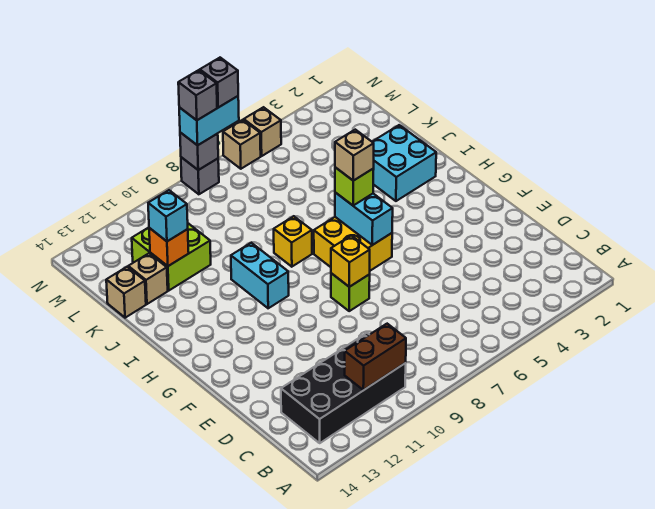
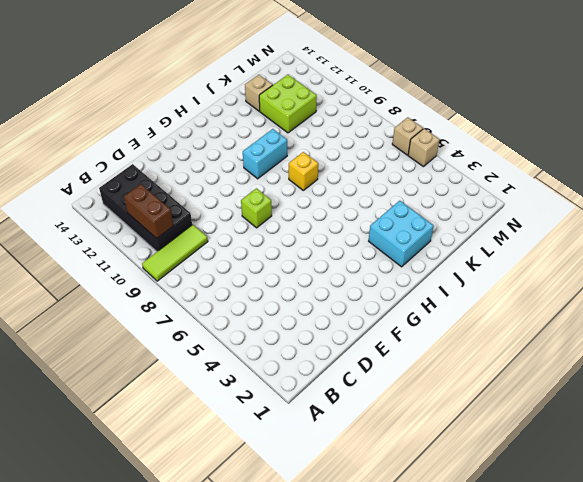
lime tile A9:C9 level 1 -> none
none -> yellow brick G6:H7 level 1
none -> tan brick K14 level 1
none -> grey brick N8 level 1

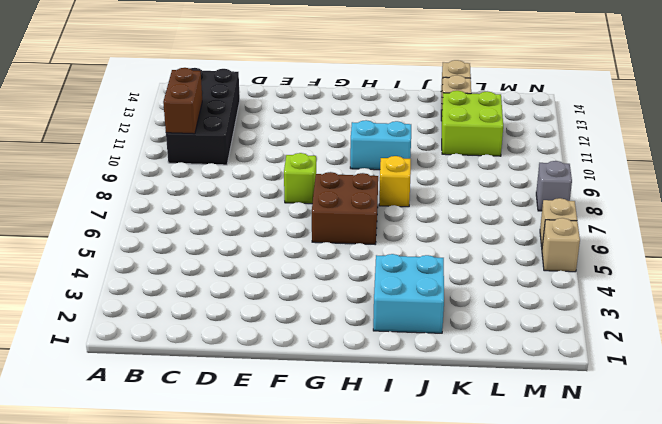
brown brick G6:H7 level 1 -> yellow brick G6:H7 level 1
none -> yellow brick F8 level 2
none -> cyan brick G6:H6 level 2
none -> orange brick K12 level 2

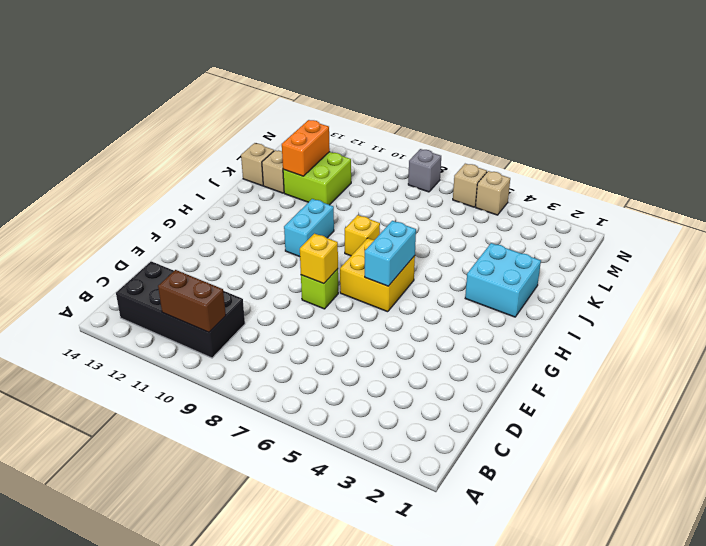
orange brick K12:L12 level 2 -> orange brick K12 level 2
none -> grey brick N8 level 2
none -> lime brick H6 level 3
none -> cyan brick K12 level 3

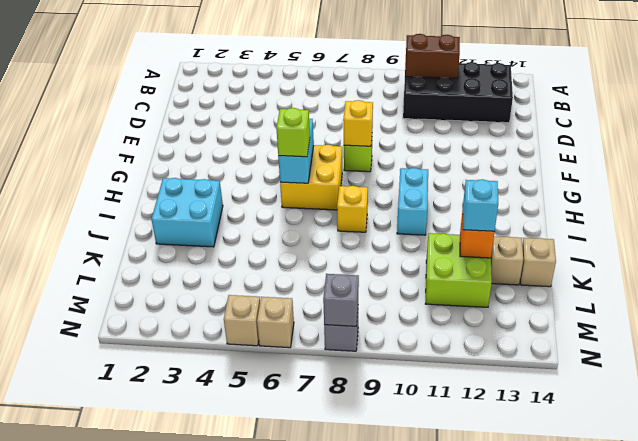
none -> cyan brick N7:N8 level 3
none -> tan brick H6 level 4
none -> grey brick N7 level 4

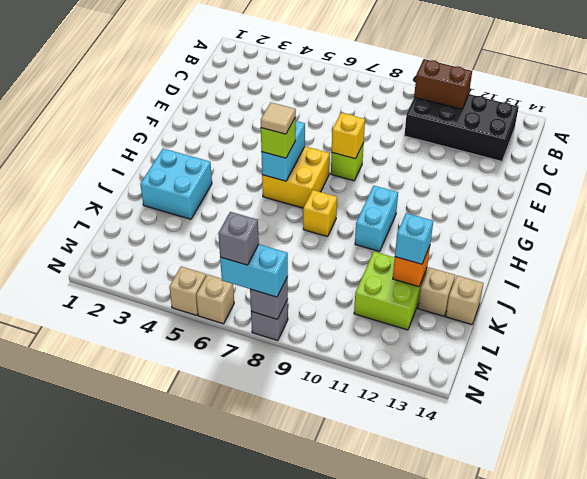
tan tile H6 level 4 -> tan brick H6 level 4
none -> grey brick N8 level 4

